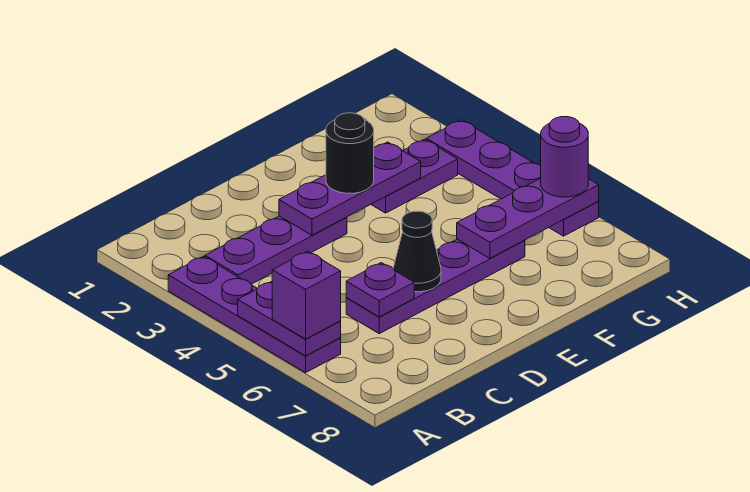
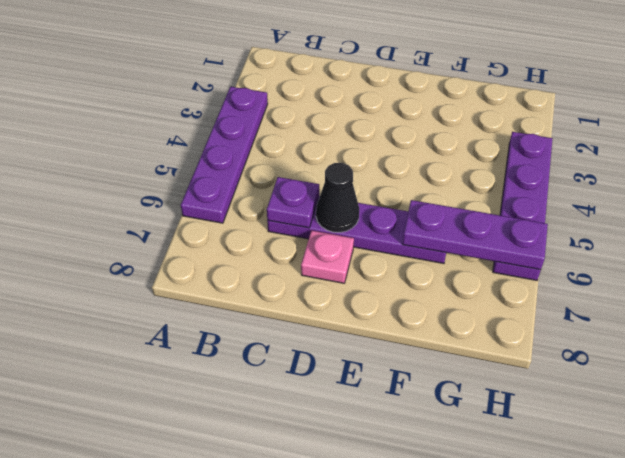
pink plate D7 level 1 -> none
none -> purple plate B3:D3 level 1
none -> purple plate F3:G3 level 1
none -> purple plate A5:A6 level 2

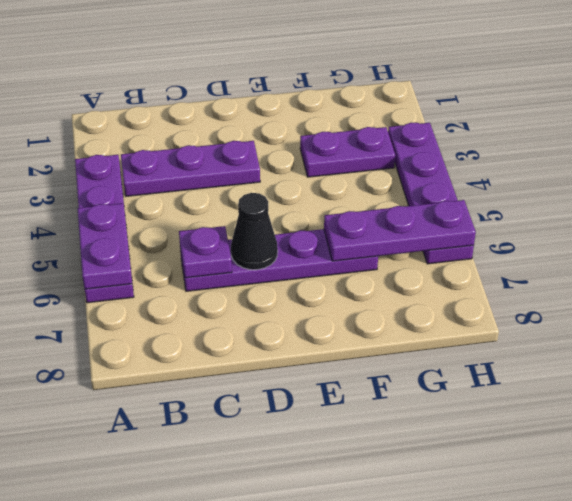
none -> purple plate D3:F3 level 2
none -> purple brick A6 level 3
none -> black round brick E3 level 3

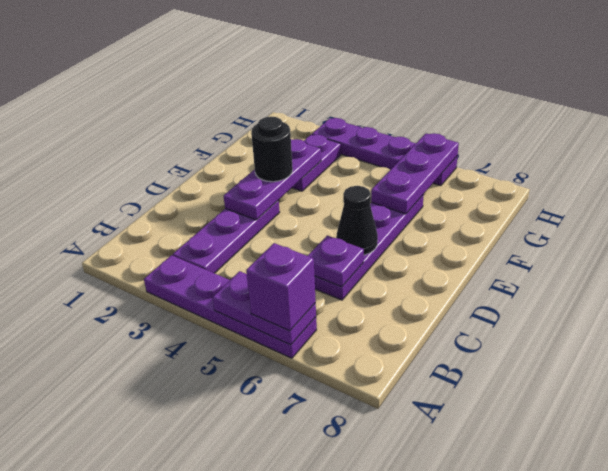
none -> purple round brick H6 level 3

